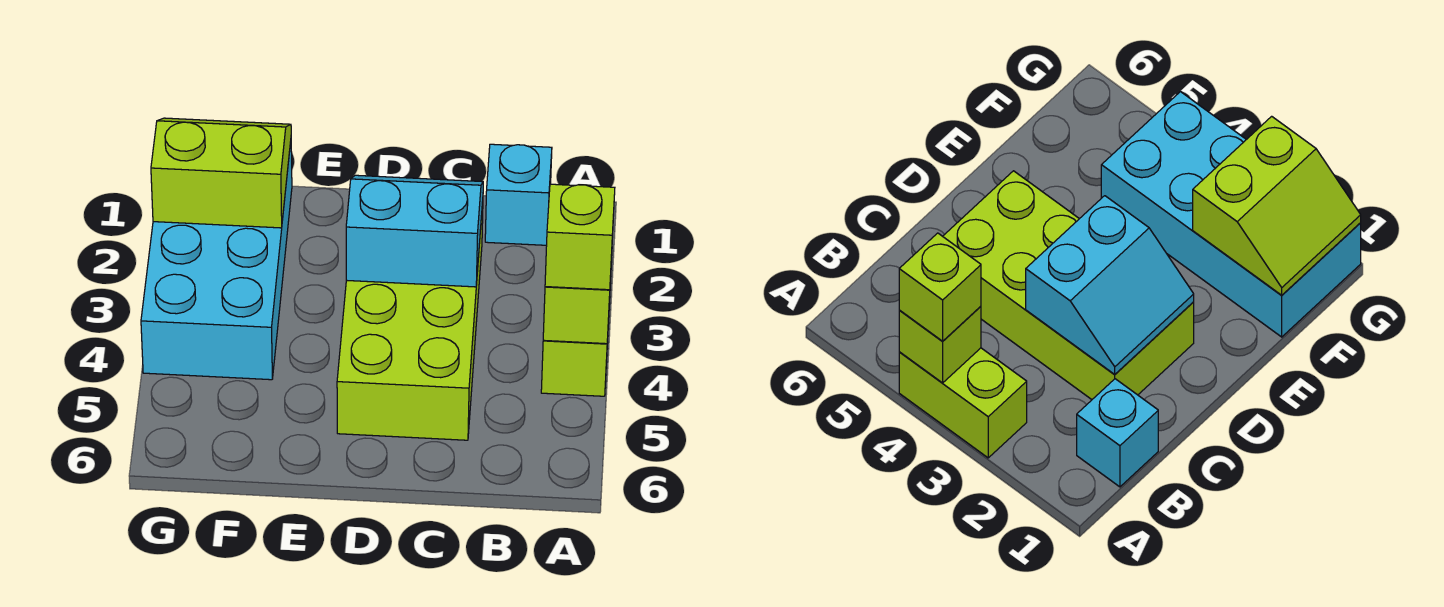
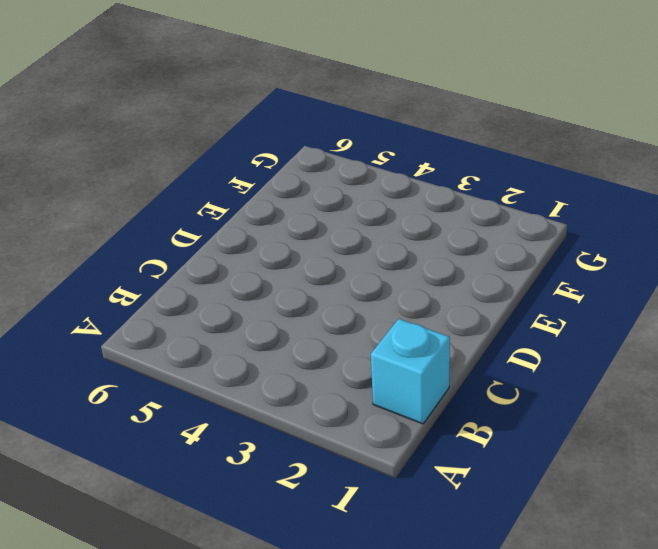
none -> lime brick A3:A4 level 1
none -> lime brick C2:D5 level 1

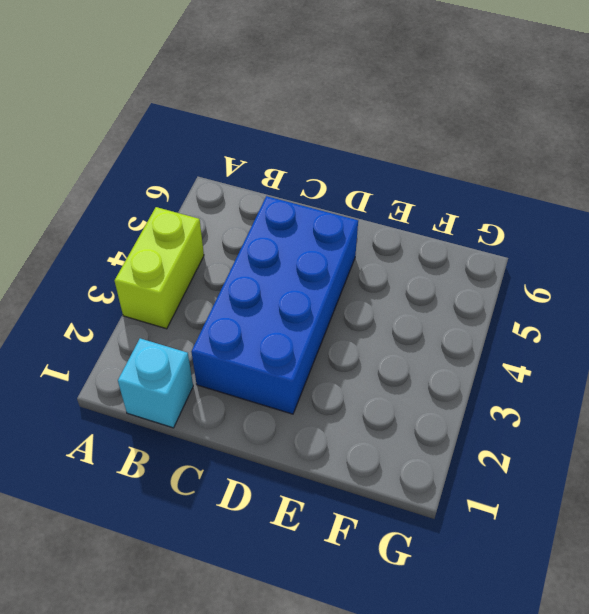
blue brick C2:D5 level 1 -> lime brick C2:D5 level 1
none -> cyan brick F1:G4 level 1
none -> lime brick A4 level 2

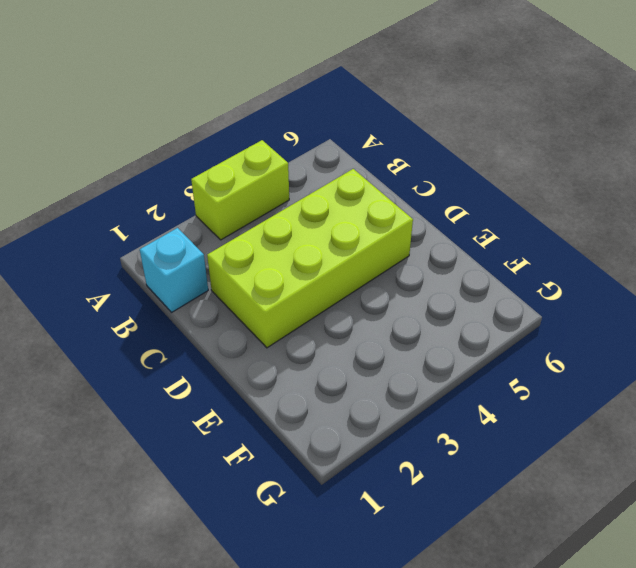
none -> cyan brick F1:G4 level 1
none -> lime brick A4 level 2

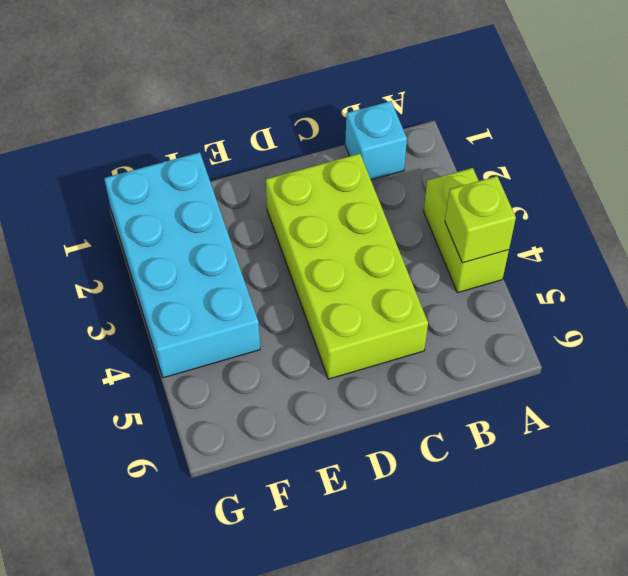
none -> cyan slope C2:D3 level 2 top 3
none -> lime slope F1:G2 level 2 top 2

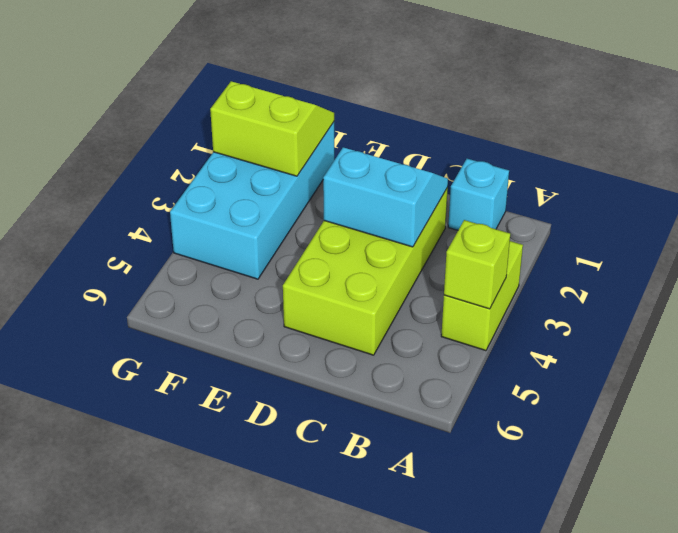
none -> lime brick A4 level 3

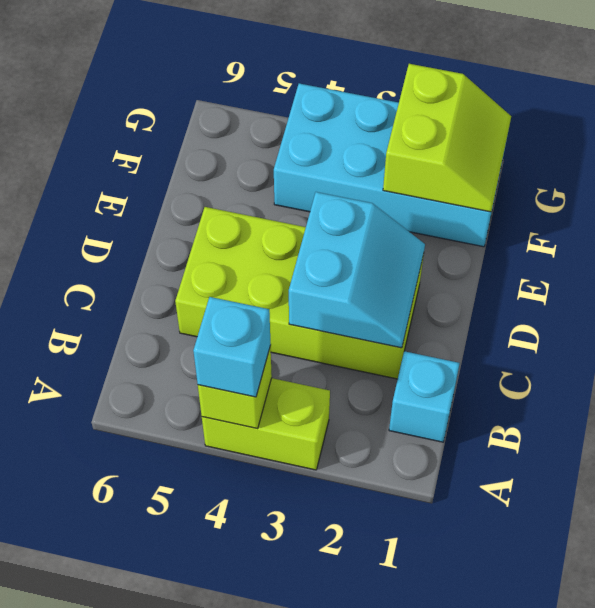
cyan brick A4 level 3 -> lime brick A4 level 3

